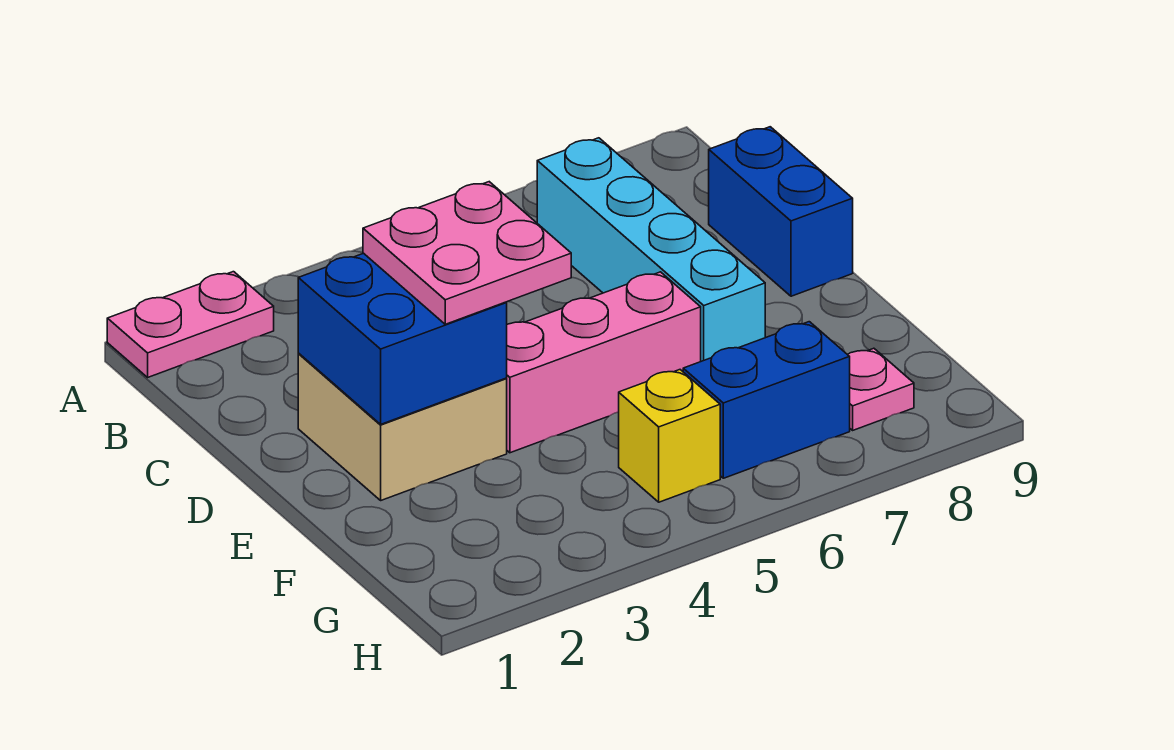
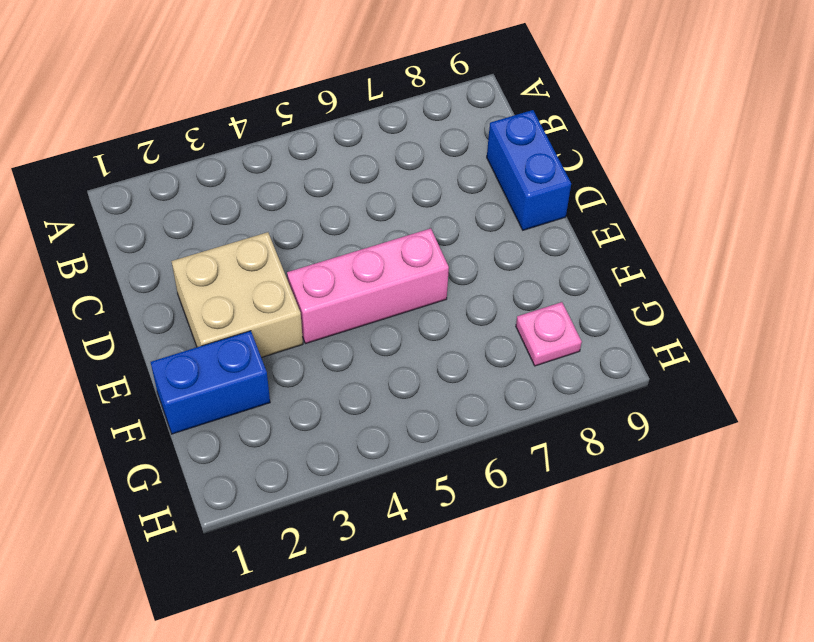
blue brick F1:F2 level 1 -> blue brick G6:G7 level 1
none -> pink plate A1:A2 level 1
none -> cyan brick B7:E7 level 1

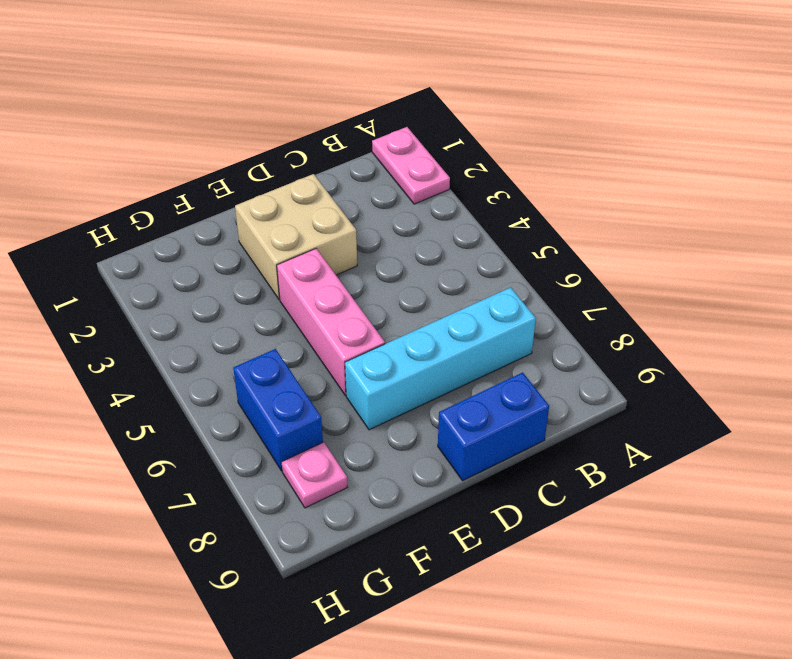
none -> yellow brick G5 level 1
none -> blue brick D2:E3 level 2

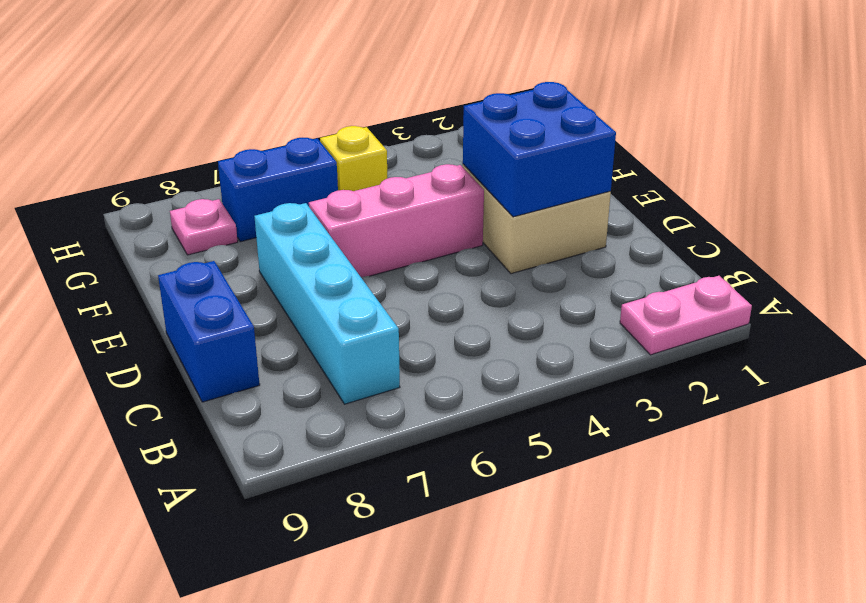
none -> pink plate D3:E4 level 3

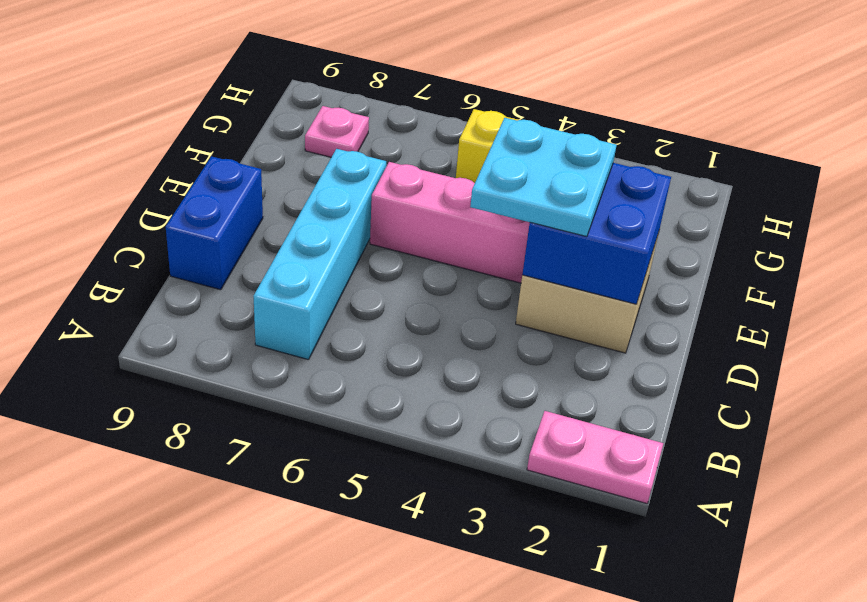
cyan plate D3:E4 level 3 -> pink plate D3:E4 level 3
none -> blue brick G6:G7 level 1

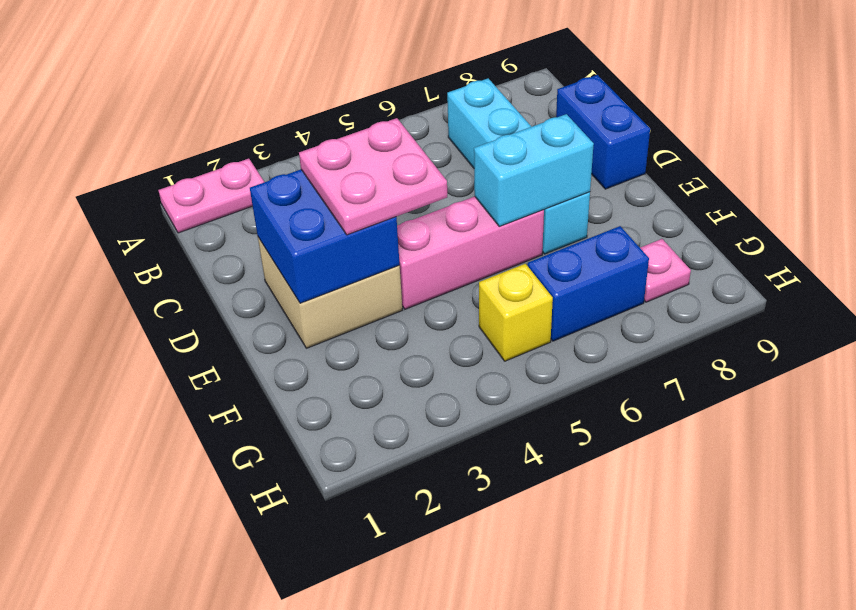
cyan brick E6:E7 level 2 -> none

